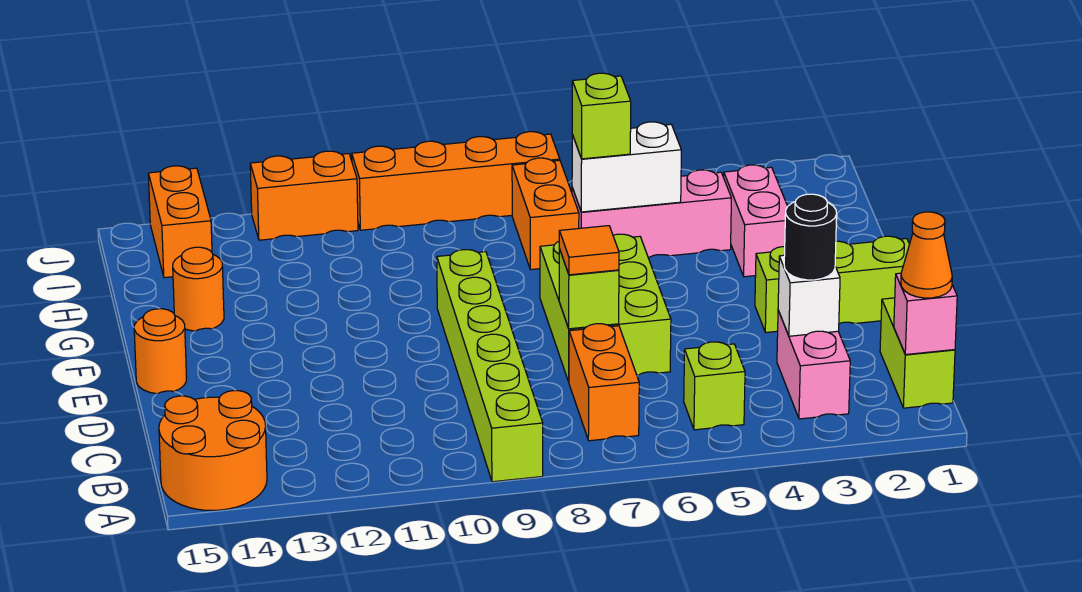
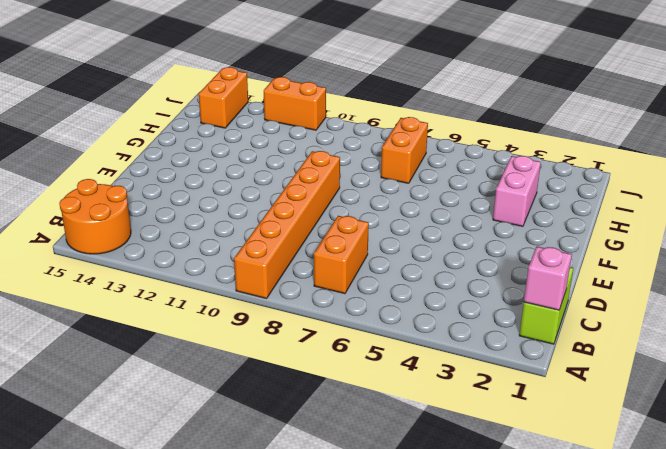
orange brick A9:F9 level 1 -> lime brick A9:F9 level 1
none -> pink brick B3:C3 level 1
none -> lime brick B5 level 1
none -> lime brick D6:F7 level 1

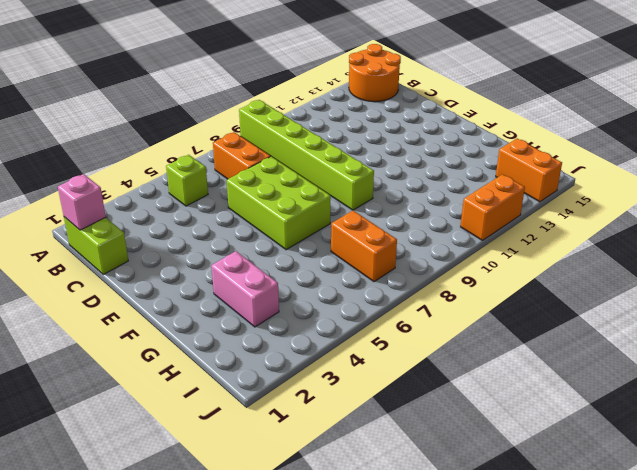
none -> pink brick B3:C3 level 1
none -> lime brick E1:E3 level 1
none -> orange round brick E15 level 1

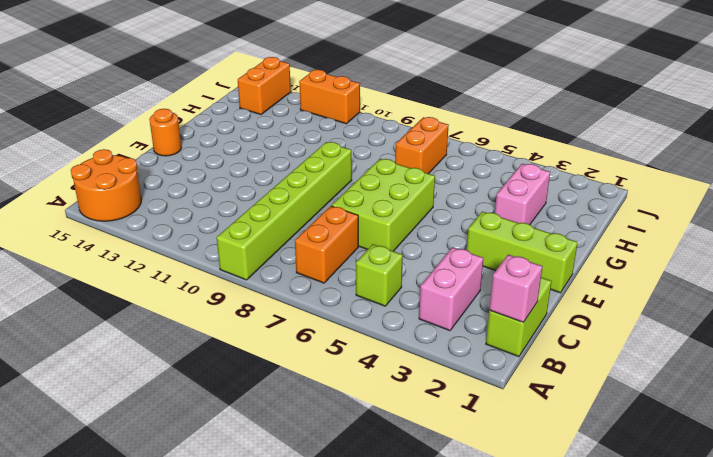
none -> orange round brick G14 level 1
none -> pink brick H4:H6 level 1
none -> orange brick J7:J10 level 1

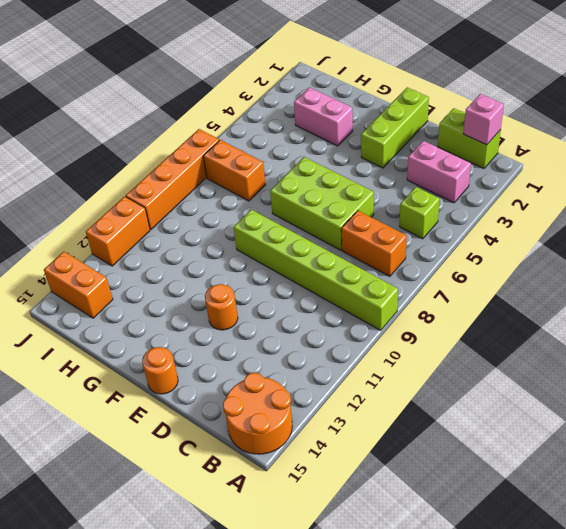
orange round brick E12 level 1 -> orange round brick G14 level 1
none -> pink brick H4:H6 level 1
none -> white brick C3 level 2
none -> lime brick D7 level 2

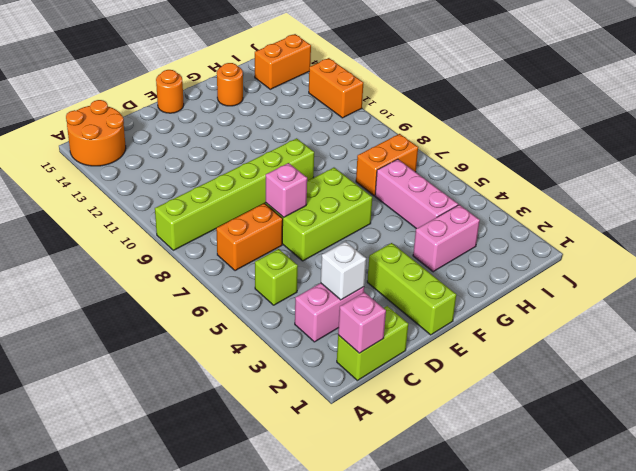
pink brick D7 level 2 -> lime brick D7 level 2
none -> orange brick J7:J10 level 1
none -> white brick H5:H6 level 2
none -> orange cone B1 level 3

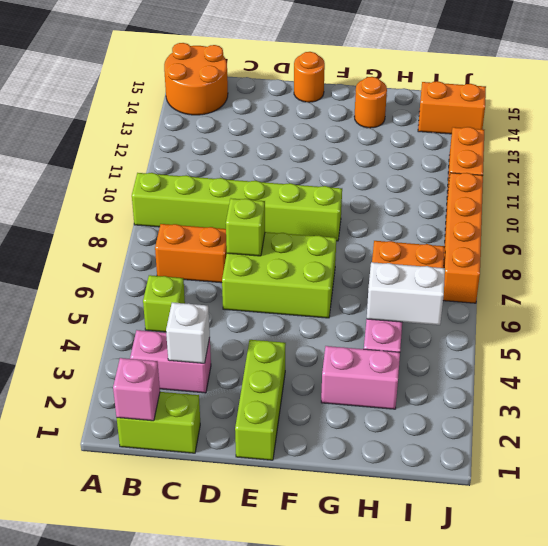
white brick H5:I5 level 2 -> white brick H5:H6 level 2
none -> orange cone B1 level 3
none -> black round brick C3 level 3
none -> orange tile D7 level 3

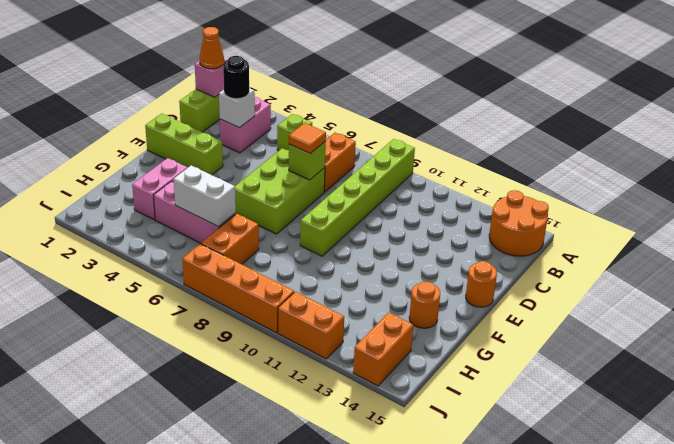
none -> lime brick H6 level 3

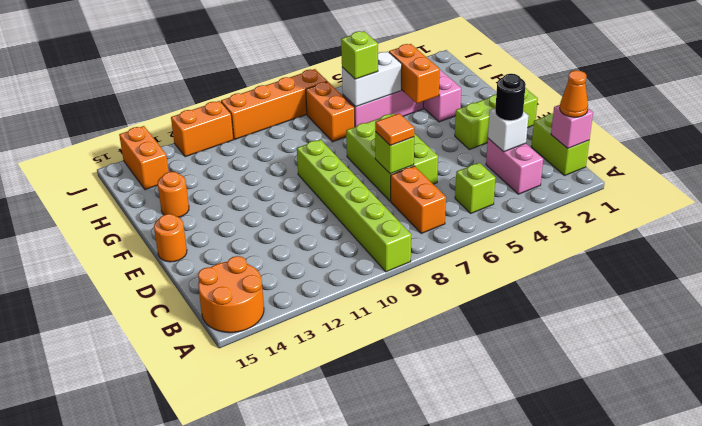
orange brick G4:H4 level 2 -> none

